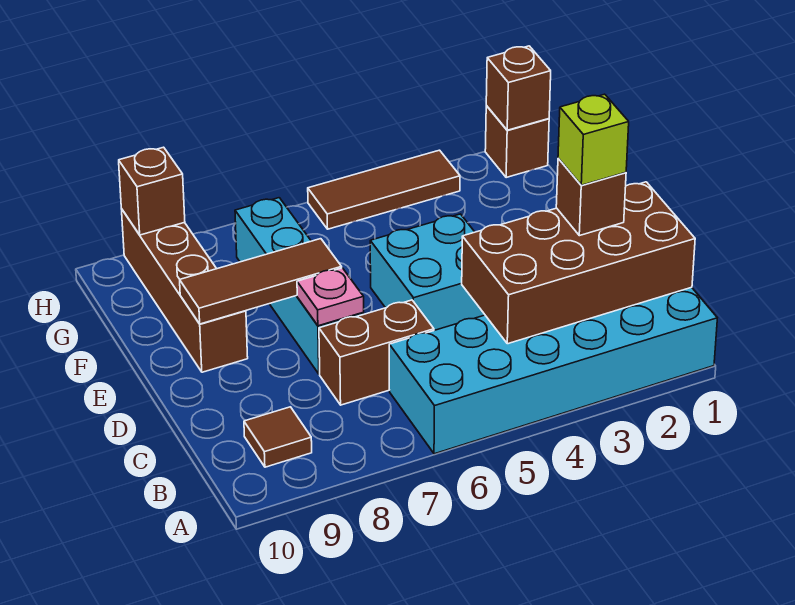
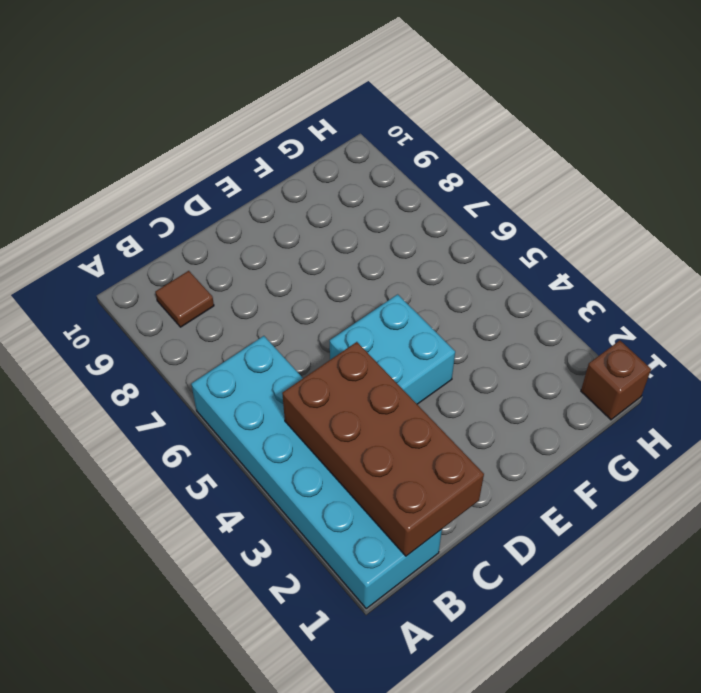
none -> brown brick C6:C7 level 1
none -> cyan brick D7:G7 level 1
none -> brown brick E9:H9 level 1

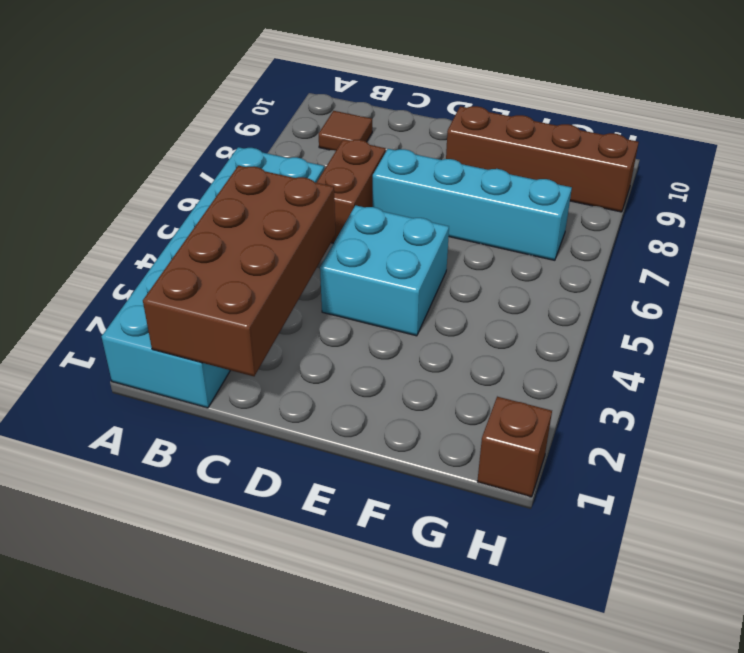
none -> brown tile H3:H5 level 1
none -> pink plate D7 level 2
none -> brown tile E7:E9 level 2

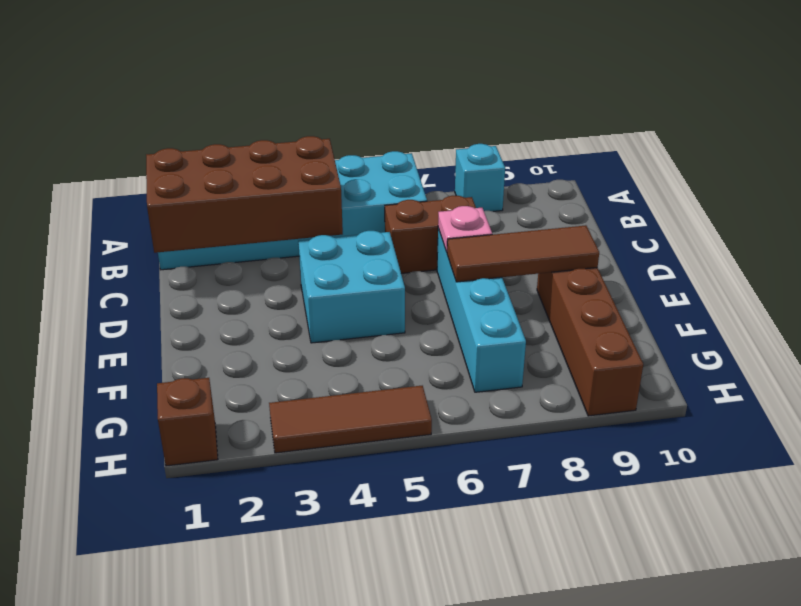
cyan brick A8 level 1 -> none
none -> brown tile B9 level 1
none -> brown brick H1 level 2
none -> brown brick H9 level 2

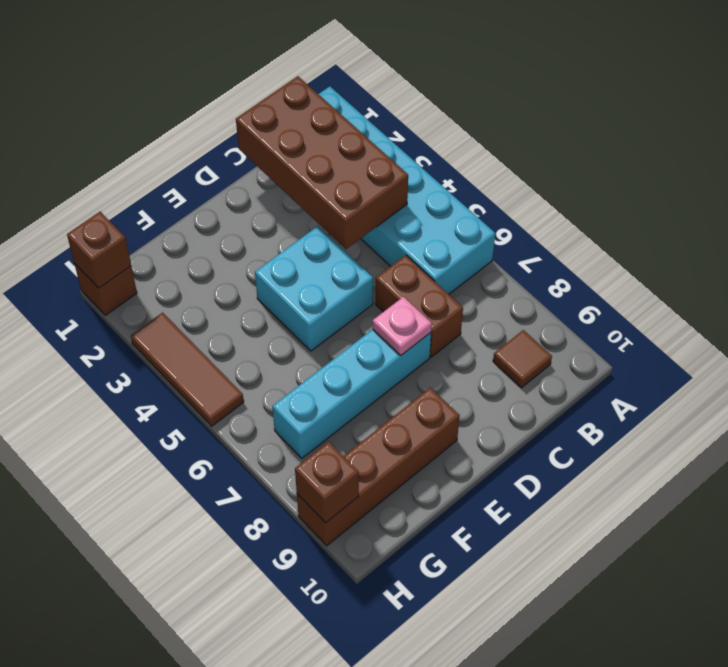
none -> brown tile E7:E9 level 2
none -> brown brick C2 level 3
none -> lime brick C2 level 4

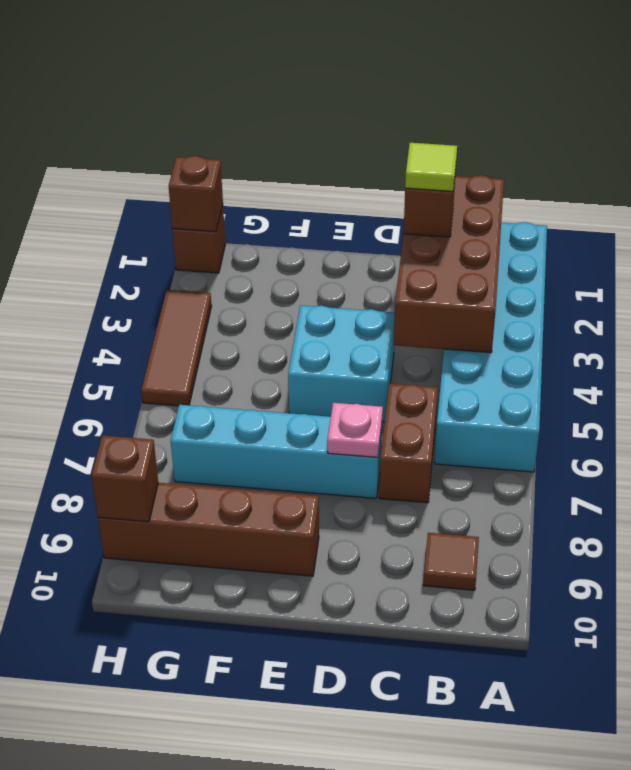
lime tile C2 level 4 -> lime brick C2 level 4
none -> brown tile E7:E9 level 2

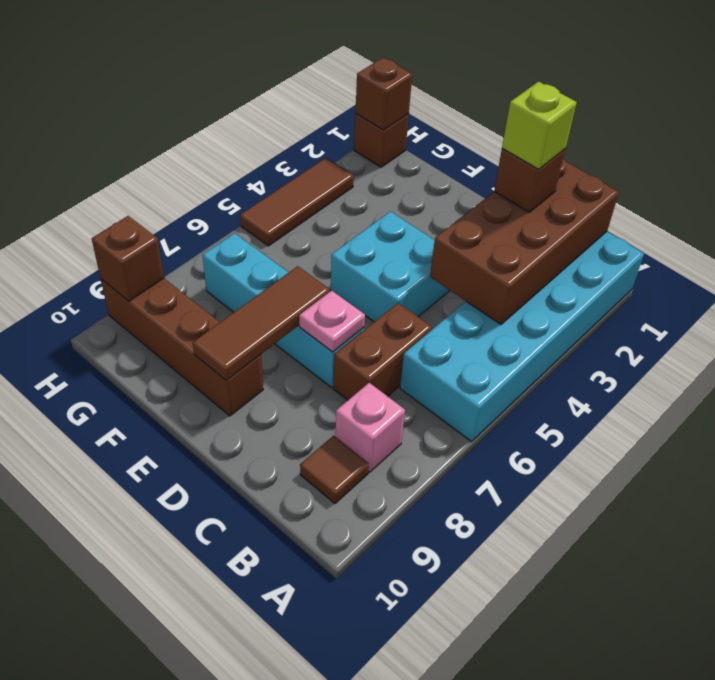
pink brick B8 level 1 -> none

